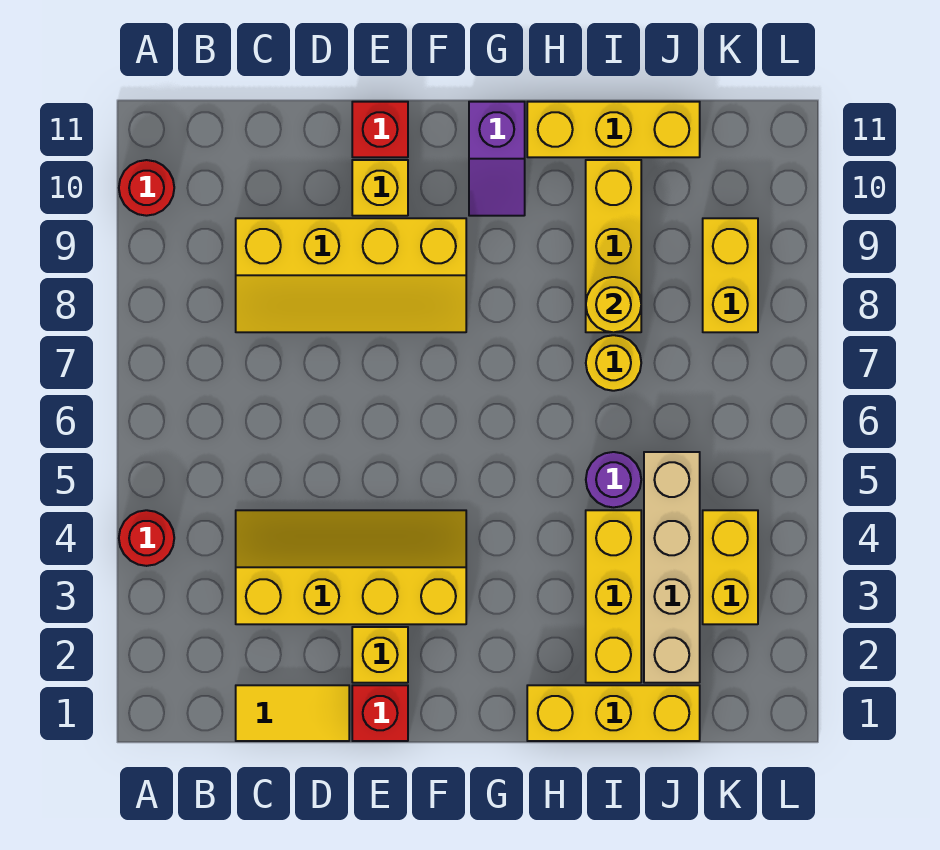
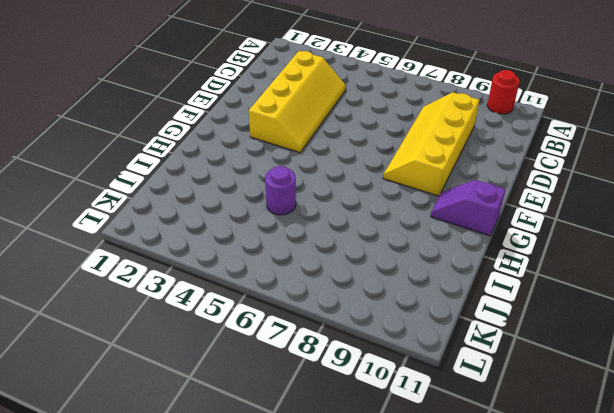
none -> red round brick A4 level 1
none -> yellow tile C1:D1 level 1
none -> red brick E1 level 1

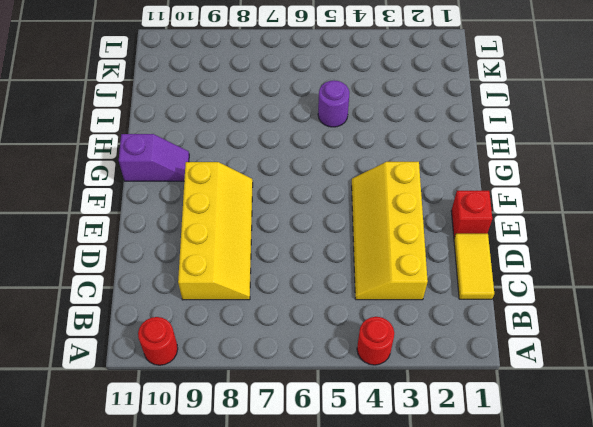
none -> yellow brick E2 level 1
none -> yellow brick E10 level 1
none -> red brick E11 level 1

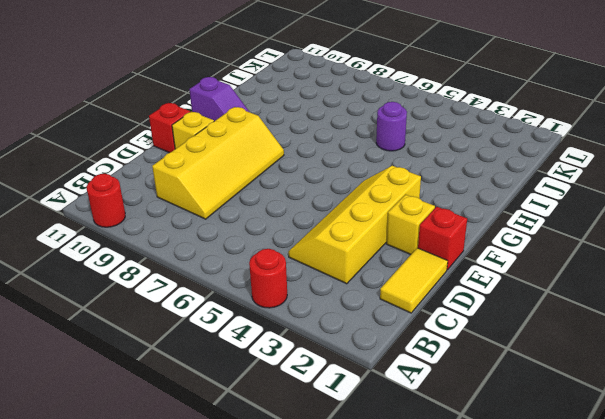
none -> yellow brick H1:J1 level 1
none -> yellow brick H11:J11 level 1
none -> yellow brick I2:I4 level 1

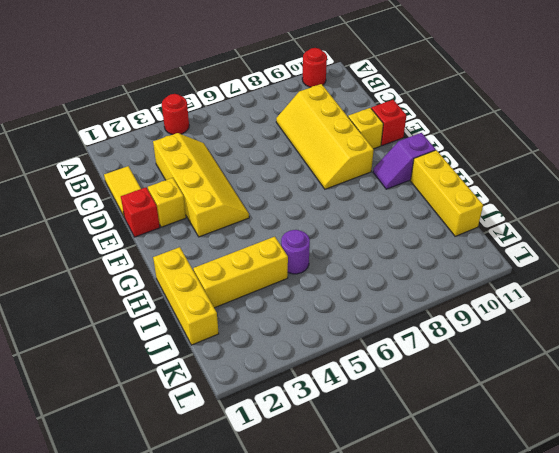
none -> yellow round brick I7 level 1
none -> yellow brick I8:I10 level 1
none -> tan brick J2:J5 level 1

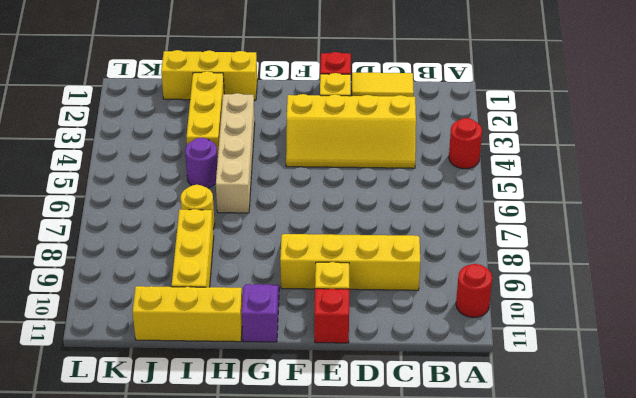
tan brick H3:H6 level 1 -> tan brick J2:J5 level 1
none -> yellow brick K3:K4 level 1
none -> yellow brick K8:K9 level 1
none -> yellow round brick I8 level 2

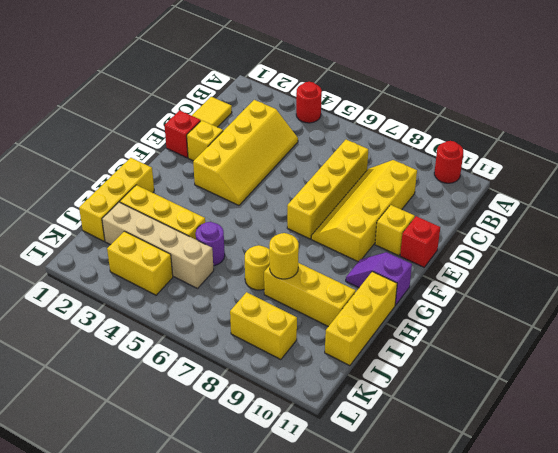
yellow brick C7:F7 level 1 -> none

